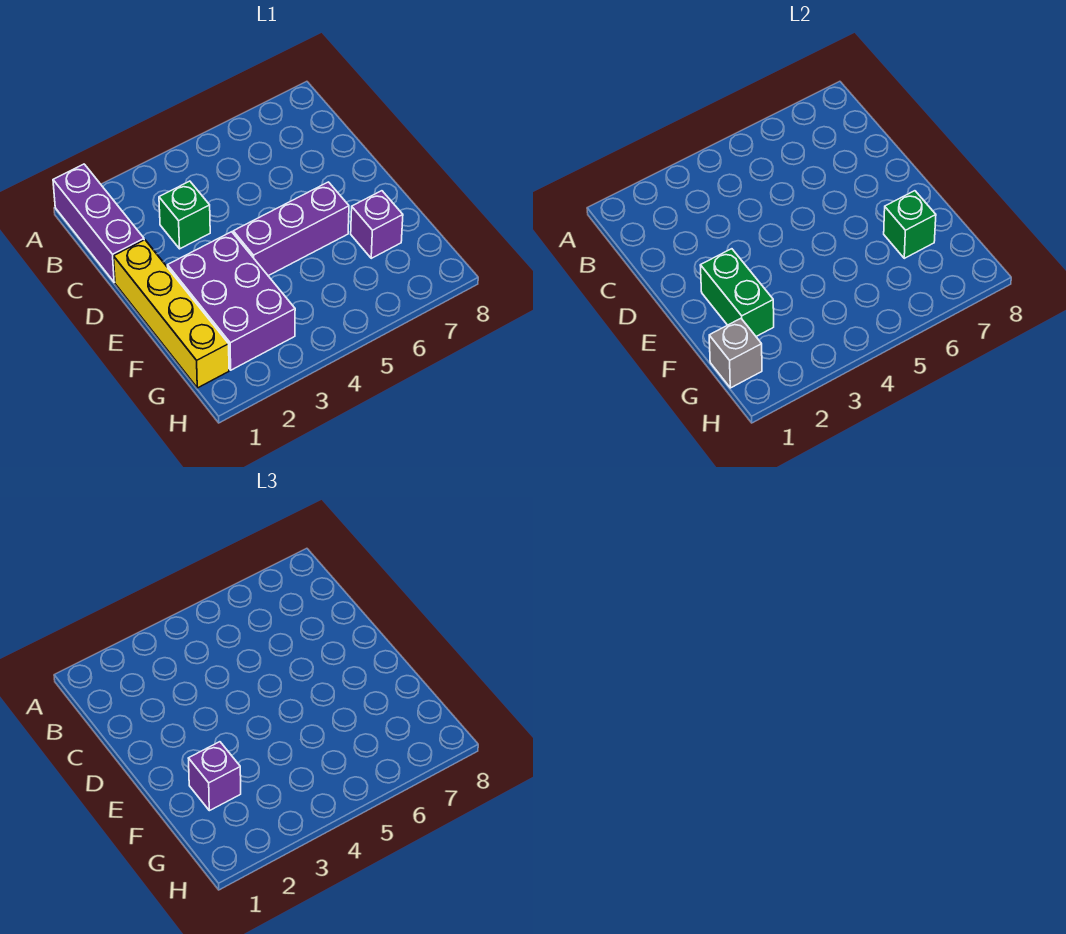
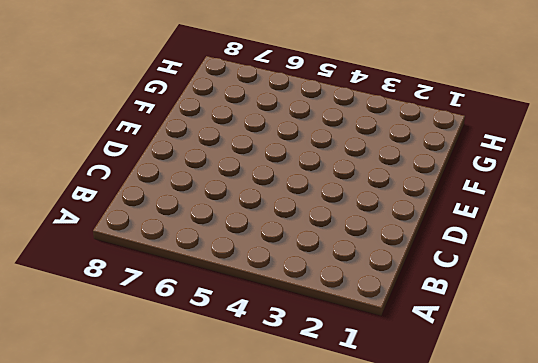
none -> purple brick A1:C1 level 1
none -> green brick C3 level 1

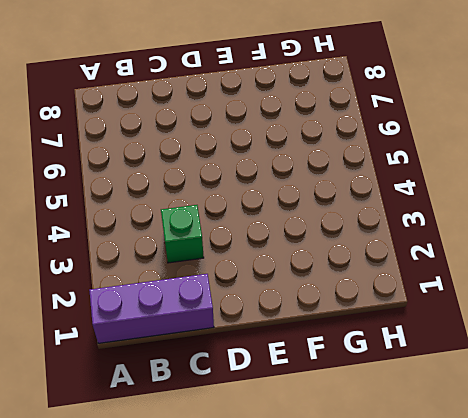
none -> yellow brick D1:G1 level 1
none -> purple brick E2:G3 level 1

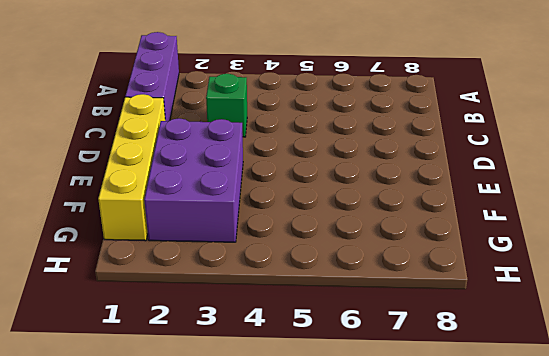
none -> purple brick E4:E6 level 1
none -> purple brick F7 level 1

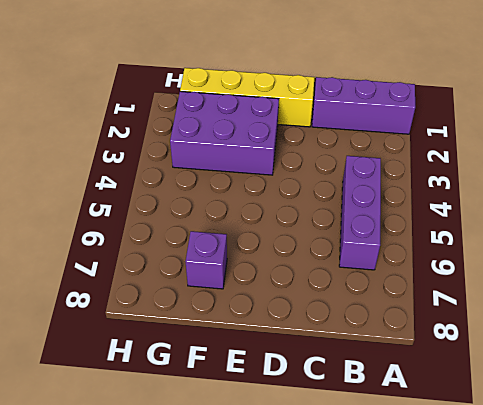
purple brick B4:B6 level 1 -> purple brick E4:E6 level 1
none -> green brick C3 level 1
none -> green brick E2:F2 level 2

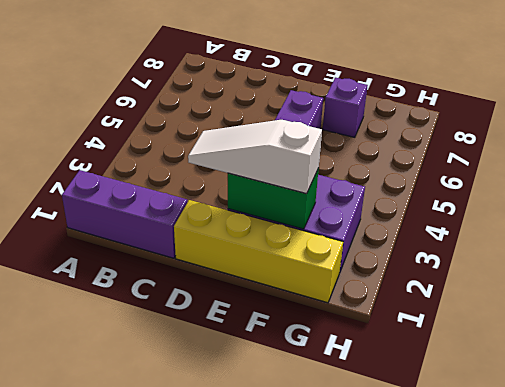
white slope D2:F2 level 3 top F -> purple brick F2 level 3
none -> green brick C3 level 1
none -> green brick F7 level 2

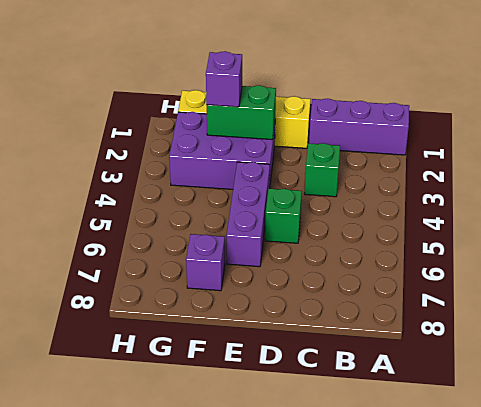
green brick D5 level 1 -> green brick F7 level 2
none -> grey brick G1 level 2

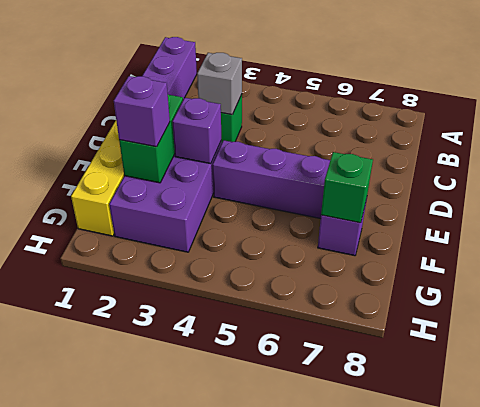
grey brick C3 level 2 -> grey brick G1 level 2
purple brick E3 level 2 -> none

